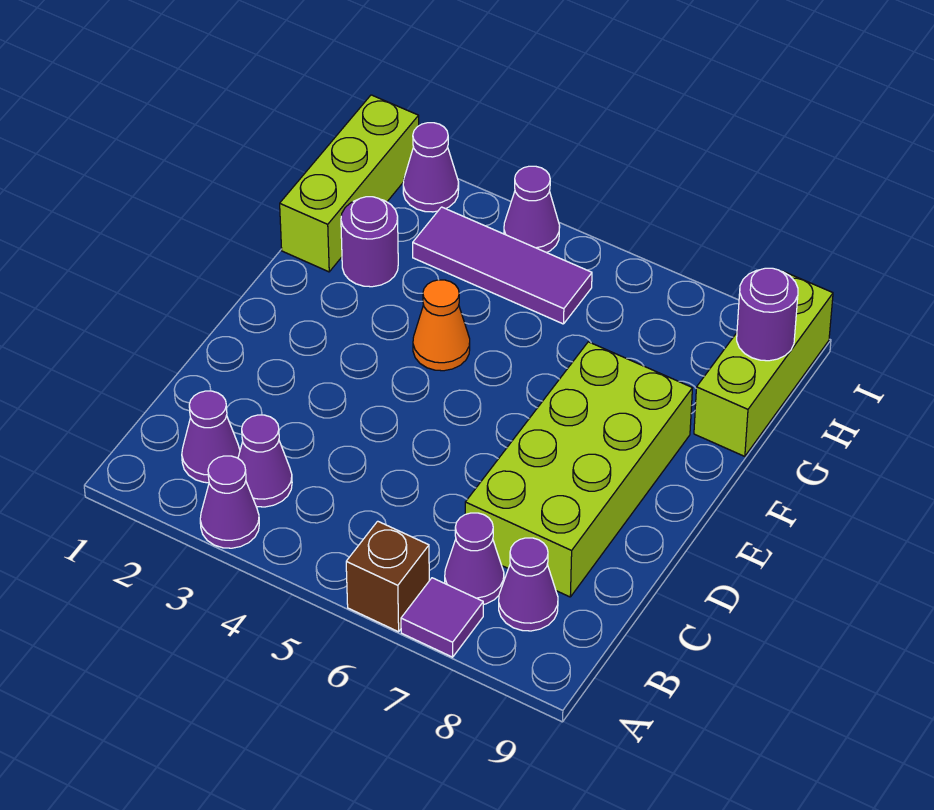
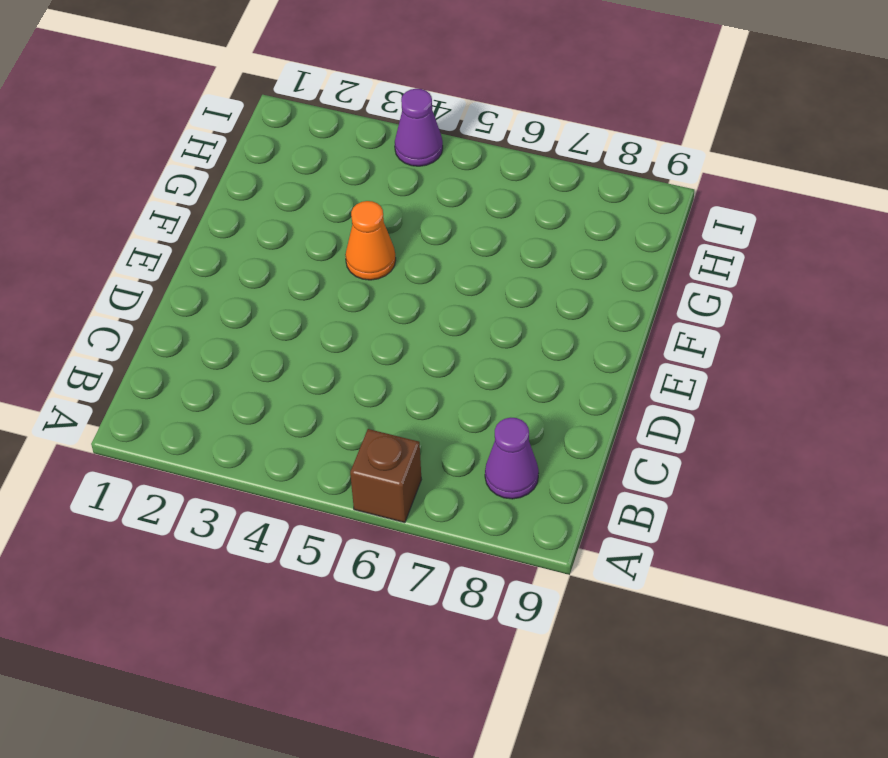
none -> purple cone A3 level 1
none -> purple tile A7 level 1
none -> purple cone B2 level 1

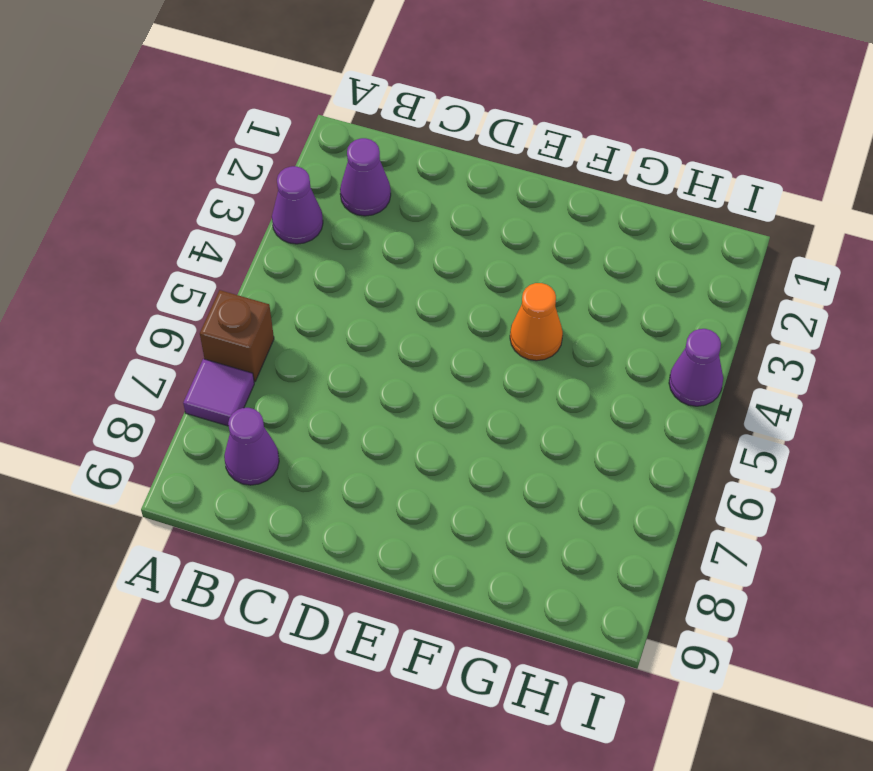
none -> purple cone B3 level 1
none -> purple cone B7 level 1
none -> lime brick C7:F8 level 1

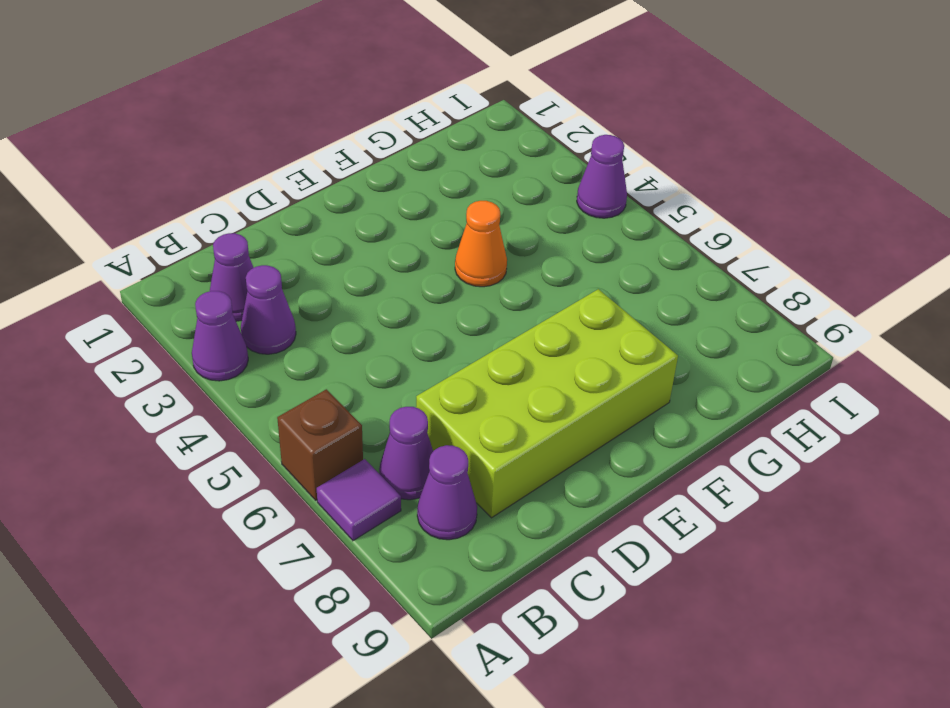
none -> lime brick G1:I1 level 1
none -> purple round brick G2 level 1
none -> lime brick G9:I9 level 1

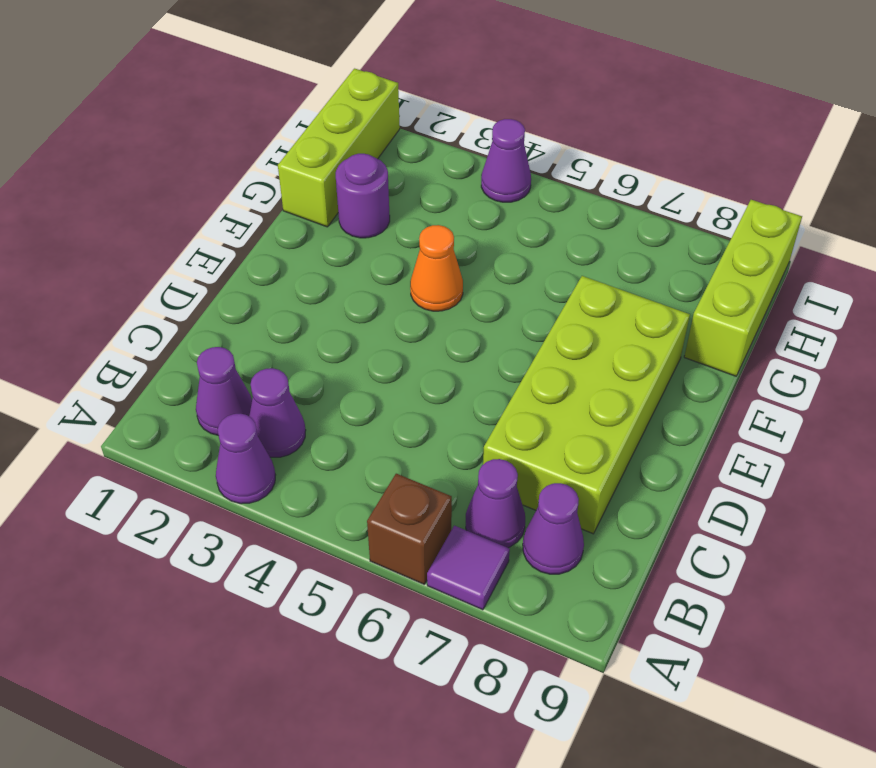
none -> purple tile H3:H5 level 1
none -> purple cone I2 level 1
none -> purple round brick H9 level 2

